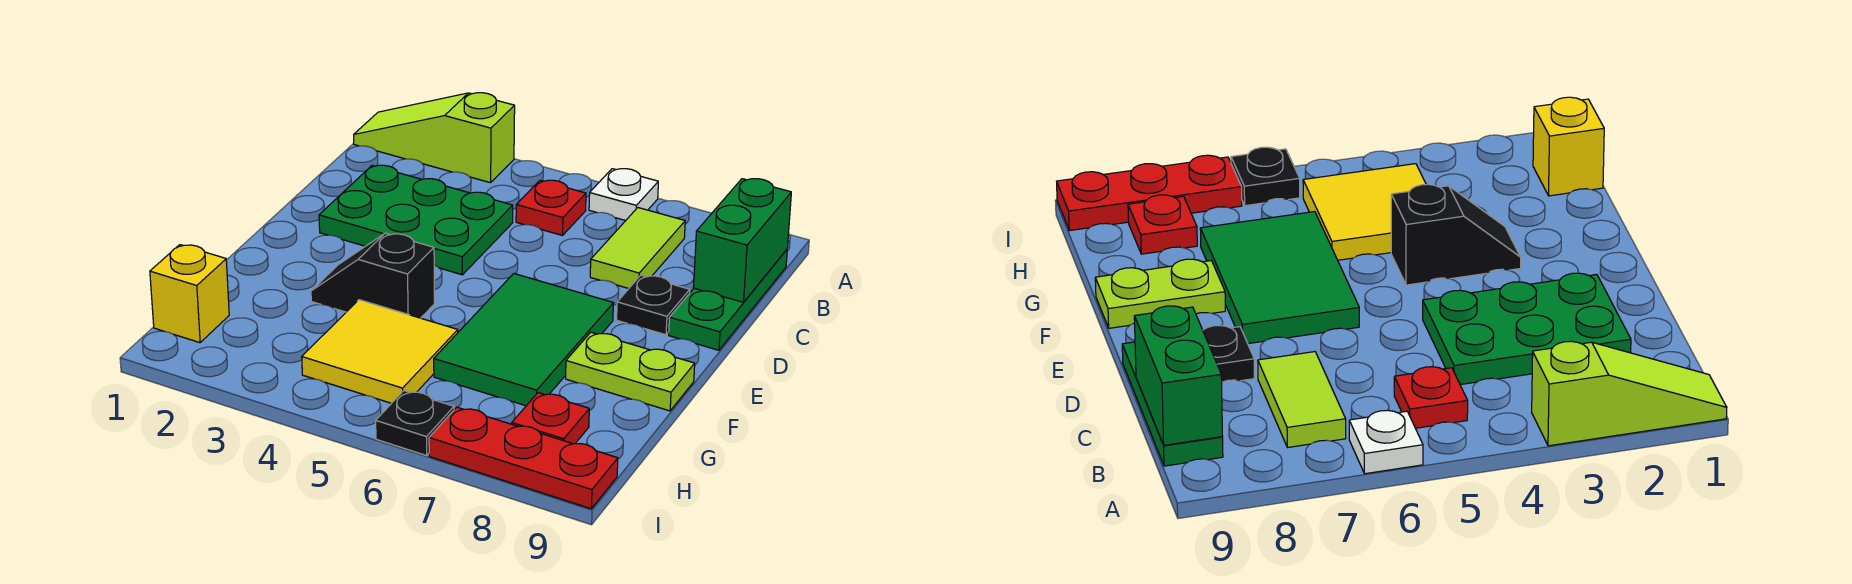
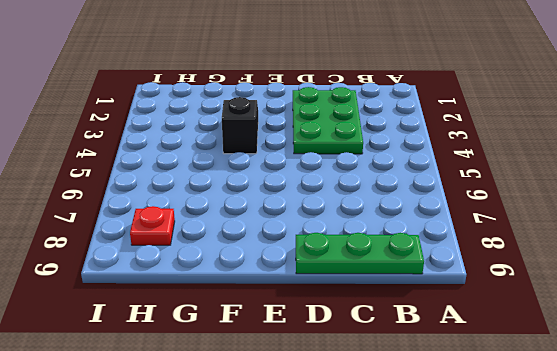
none -> lime slope A1:A3 level 1 top 3
none -> white plate A6 level 1
none -> red plate B5 level 1

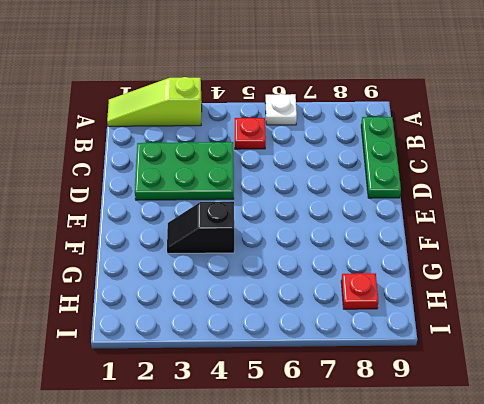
none -> lime tile B7:C7 level 1
none -> black plate D8 level 1
none -> green tile E6:G7 level 1

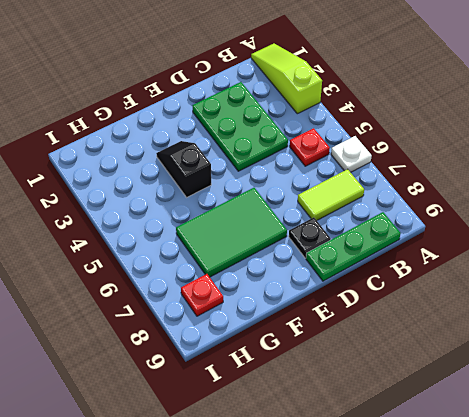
none -> lime plate F8:F9 level 1
none -> yellow tile G4:H5 level 1
none -> yellow brick H1 level 1

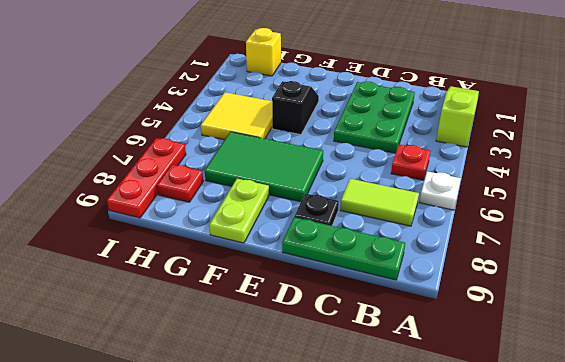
none -> black plate I6 level 1
none -> green brick B9:C9 level 2

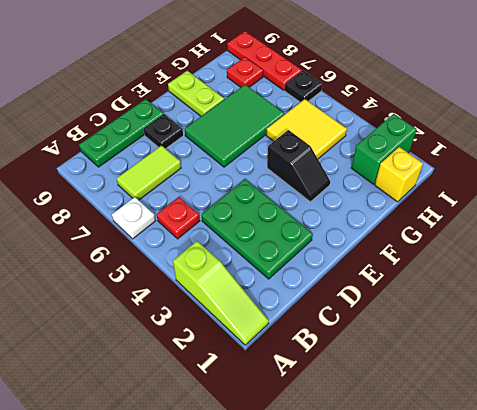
green brick H2:I2 level 1 -> green brick B9:C9 level 2

